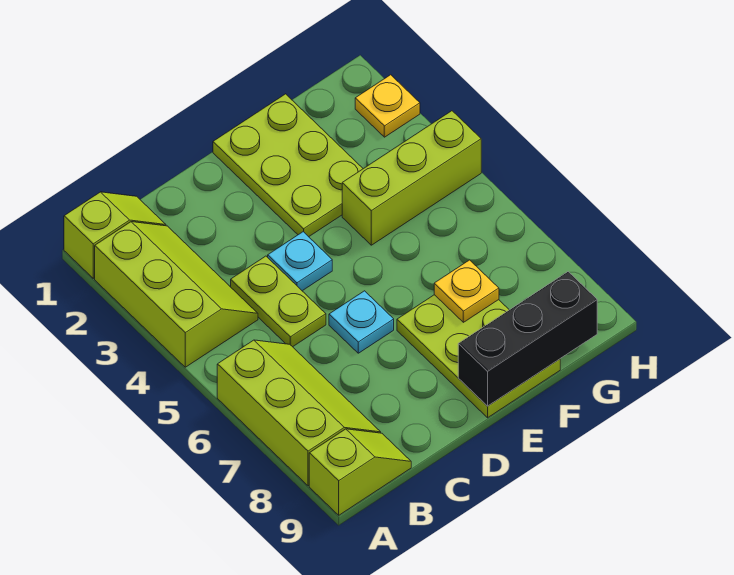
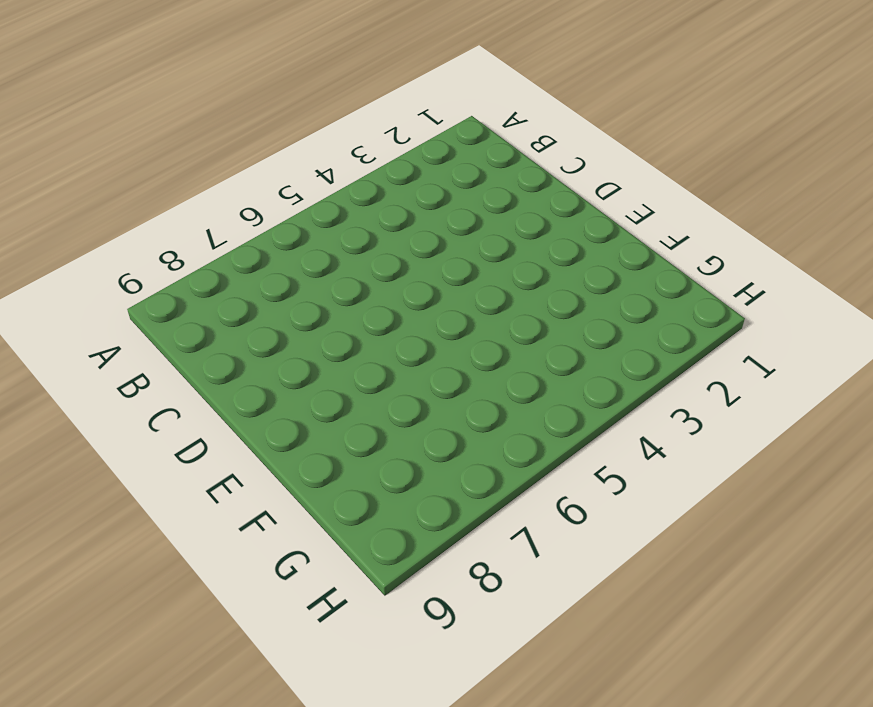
none -> lime slope A1:B1 level 1 top A
none -> lime slope A2:B4 level 1 top A
none -> lime slope A6:B8 level 1 top A

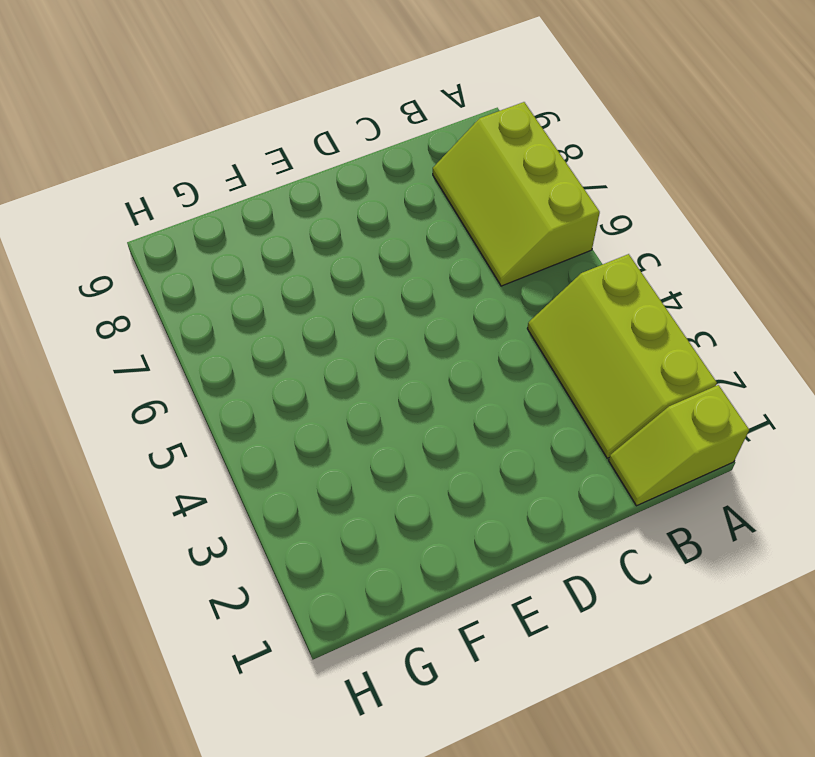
none -> lime slope A9:B9 level 1 top A
none -> lime plate C4:C5 level 1
none -> cyan plate D4 level 1

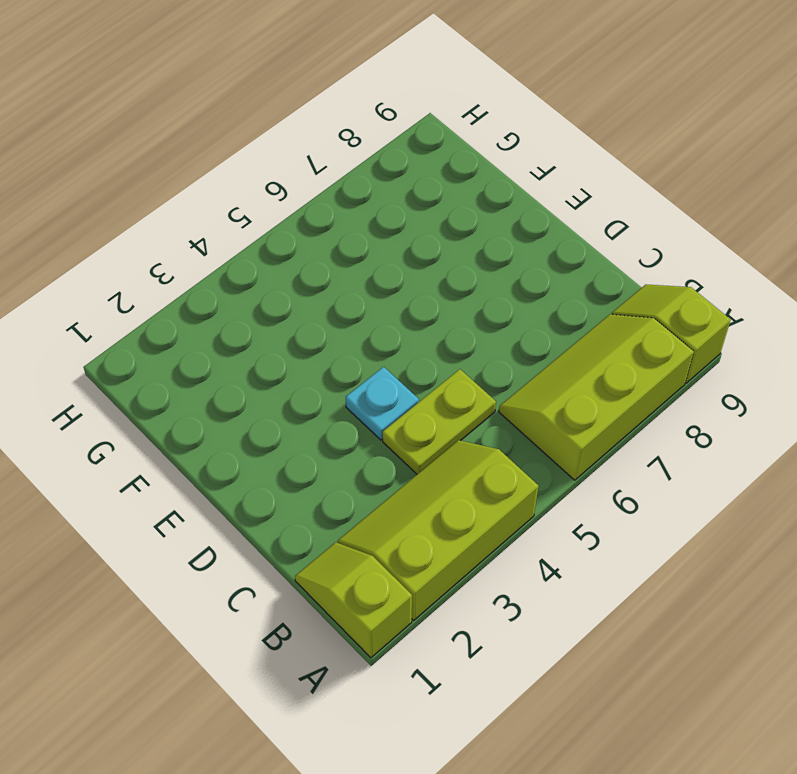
none -> cyan plate D6 level 1
none -> lime plate E1:F3 level 1
none -> lime plate E7:F9 level 1

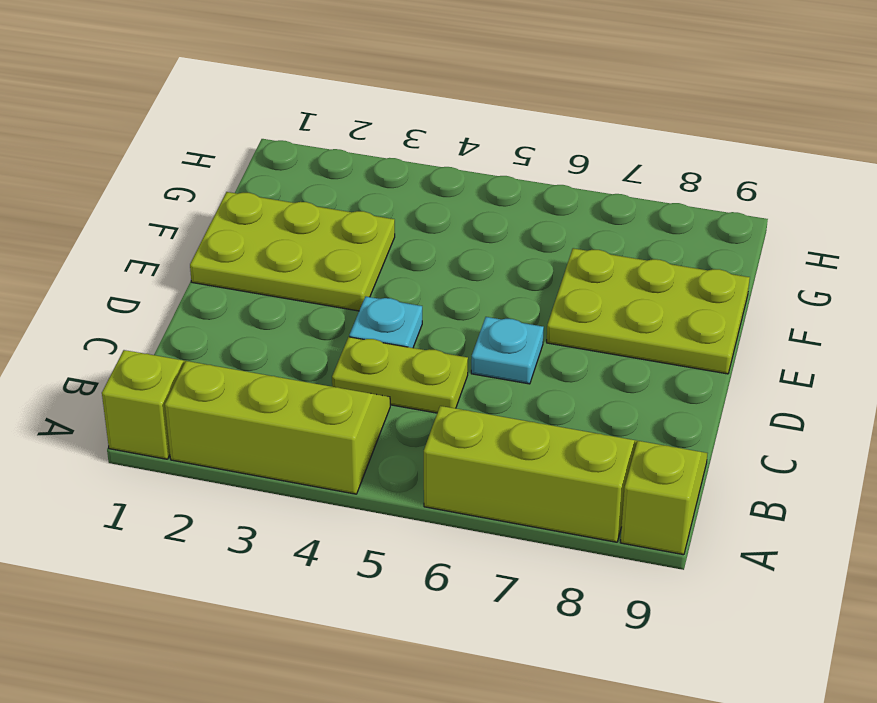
none -> lime brick F4:H4 level 1
none -> yellow plate H2 level 1
none -> black brick E9:G9 level 2

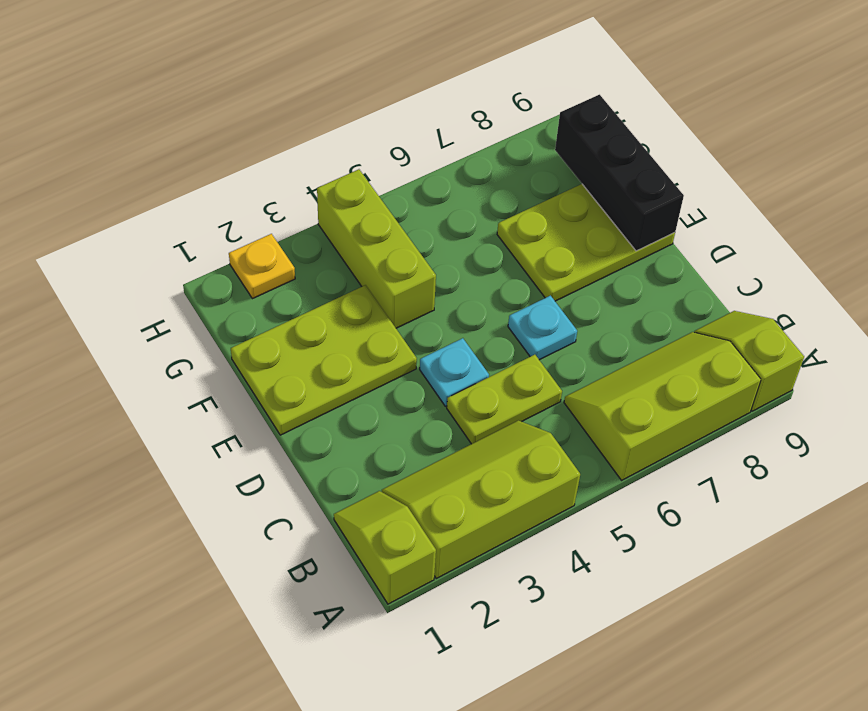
none -> yellow plate F7 level 2

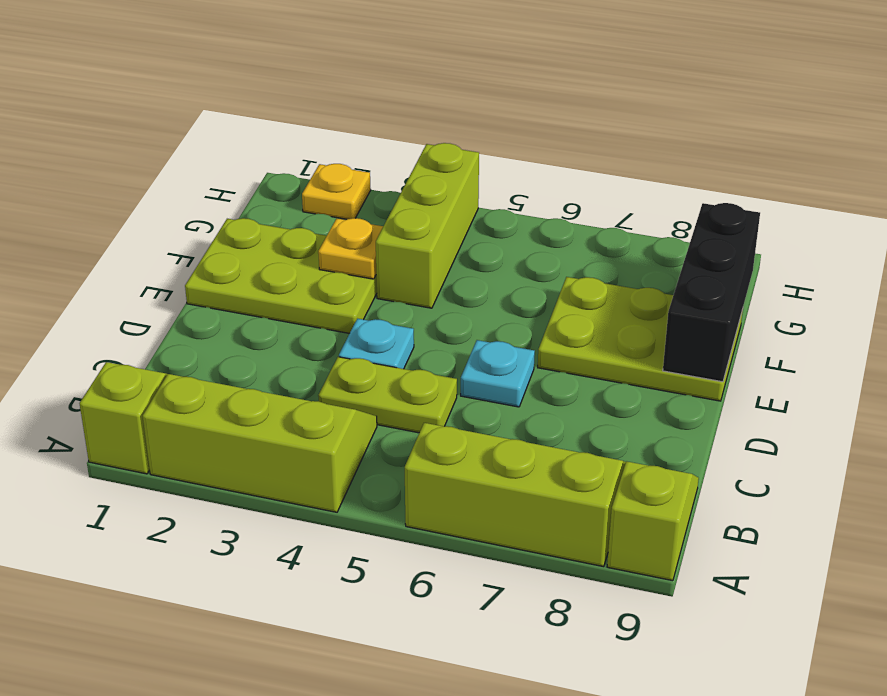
yellow plate F3 level 2 -> yellow plate F7 level 2

